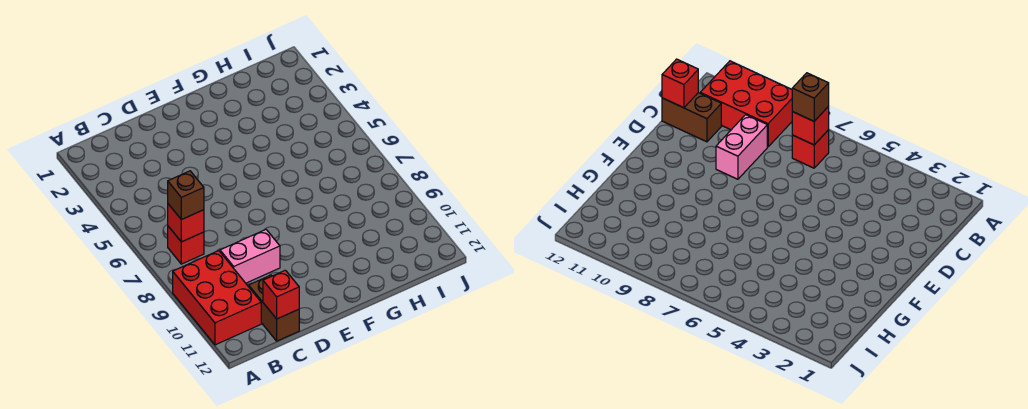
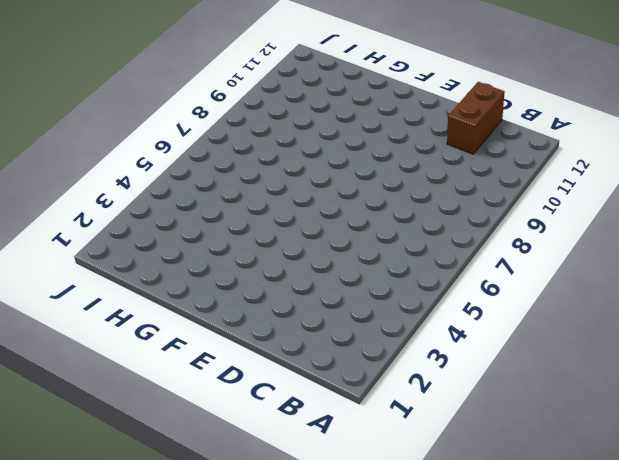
none -> red brick A9:B11 level 1
none -> red brick B7 level 1

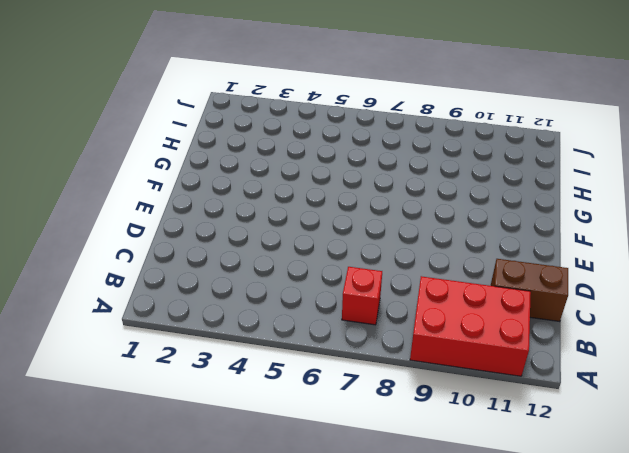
none -> pink brick C9:D9 level 1
none -> red brick B7 level 2

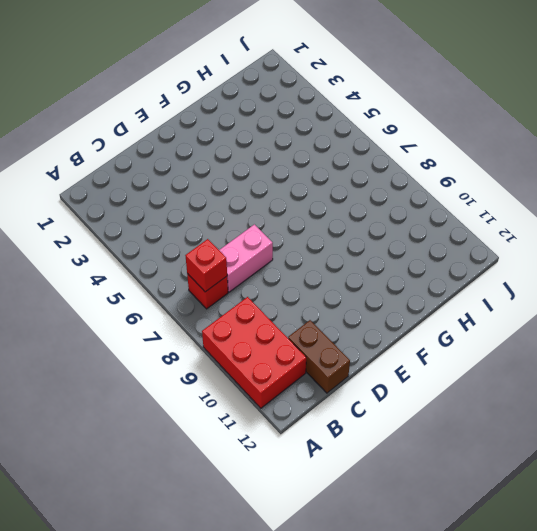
pink brick C7:D7 level 1 -> pink brick C9:D9 level 1
none -> red brick C12 level 2
none -> brown brick B7 level 3

